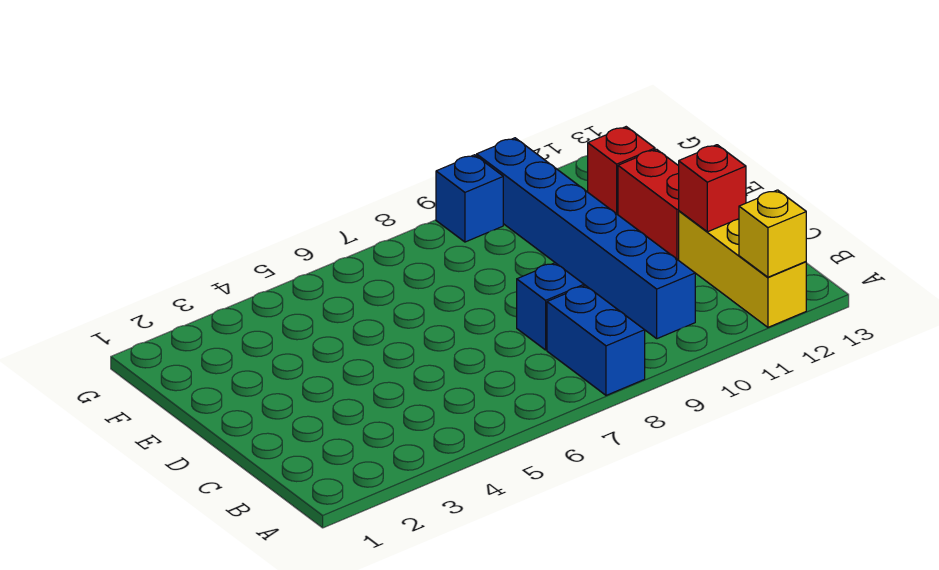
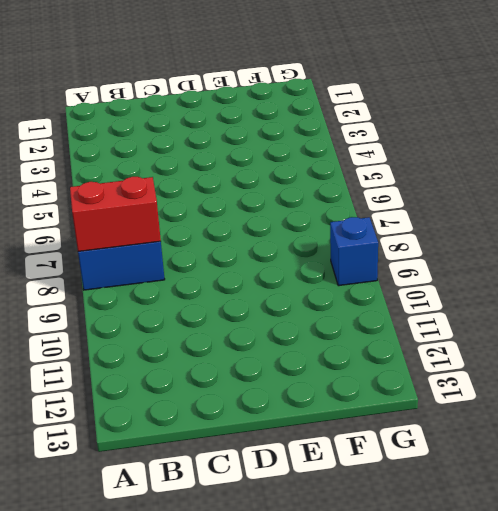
red brick A8:B8 level 2 -> red brick D12:E12 level 1
none -> yellow brick A12:C12 level 1
none -> blue brick B10:G10 level 1

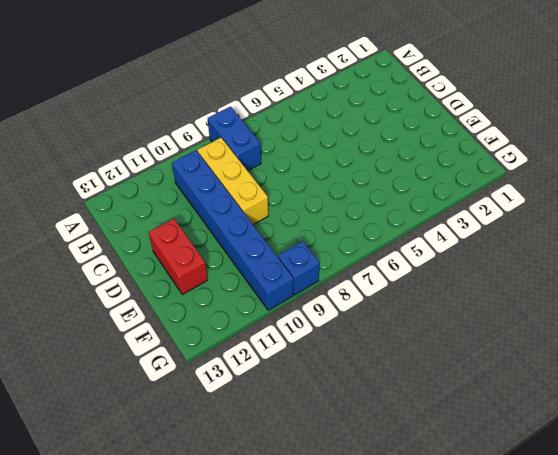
yellow brick B9:D9 level 1 -> yellow brick A12:C12 level 1
none -> blue brick C8 level 1
none -> red brick F12 level 1

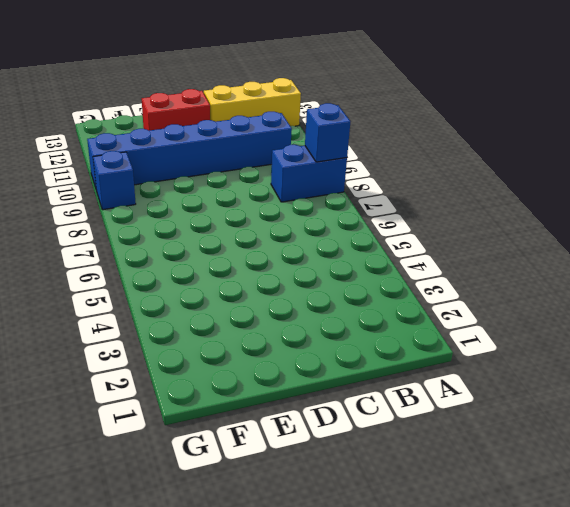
blue brick A8 level 2 -> blue brick C8 level 1
none -> red brick F12 level 1
none -> yellow brick A12 level 2

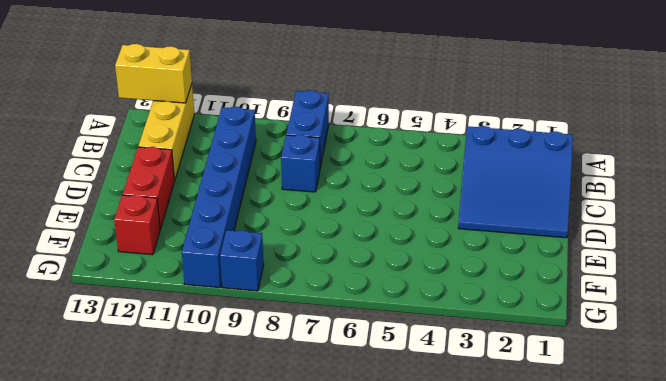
yellow brick A12:A13 level 2 -> yellow brick A12 level 2
blue slope B1:D3 level 1 top B -> none
none -> red brick C12 level 2

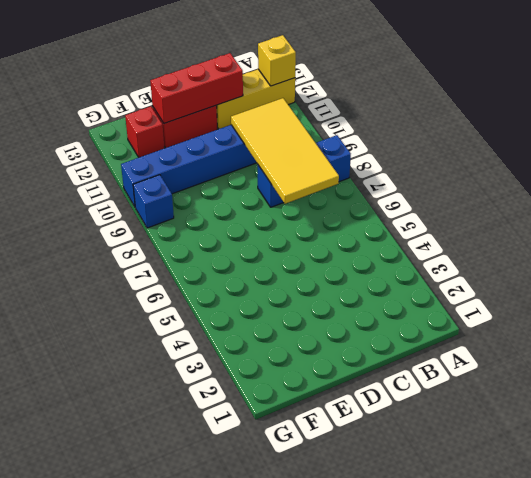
yellow tile B7:C10 level 2 -> none
red brick C12:E12 level 2 -> red brick C12 level 2

